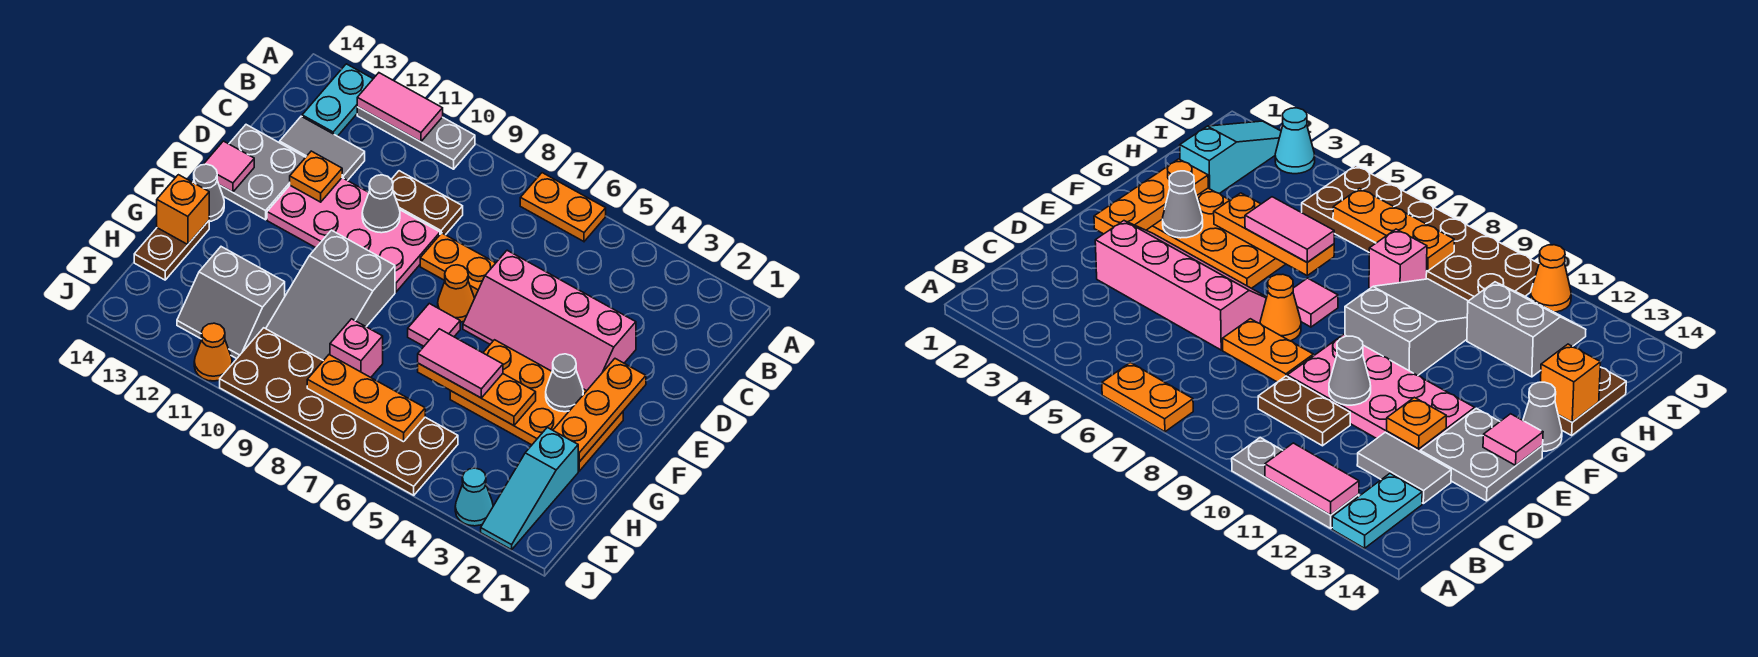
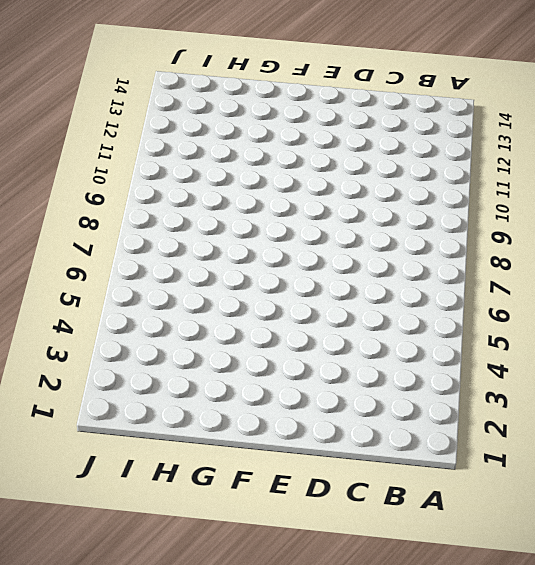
none -> orange plate A6:A7 level 1
none -> grey plate A10:A12 level 1
none -> cyan plate A13:B13 level 1
none -> brown plate C9:C10 level 1

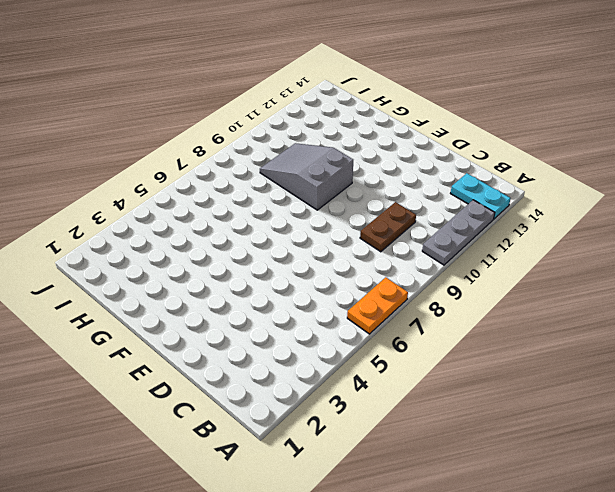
none -> grey tile C12:C13 level 1
none -> pink slope D3:E6 level 1 top D
none -> orange plate D7:D8 level 1
none -> pink plate D9:E12 level 1

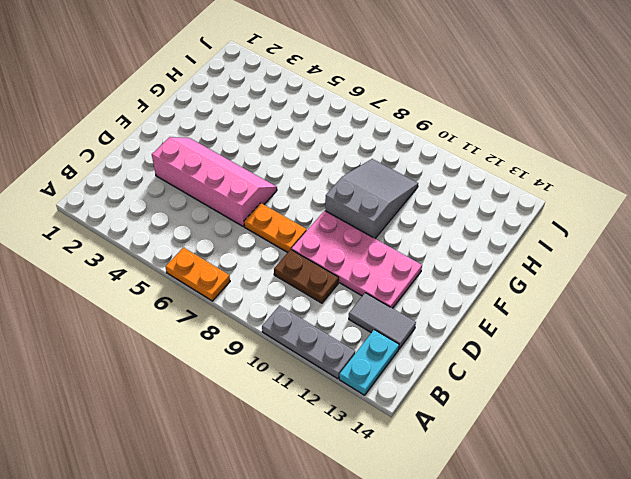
none -> grey plate D13:E14 level 1
none -> orange cone E7 level 1
none -> orange plate F2:G5 level 1
none -> pink tile F7 level 1

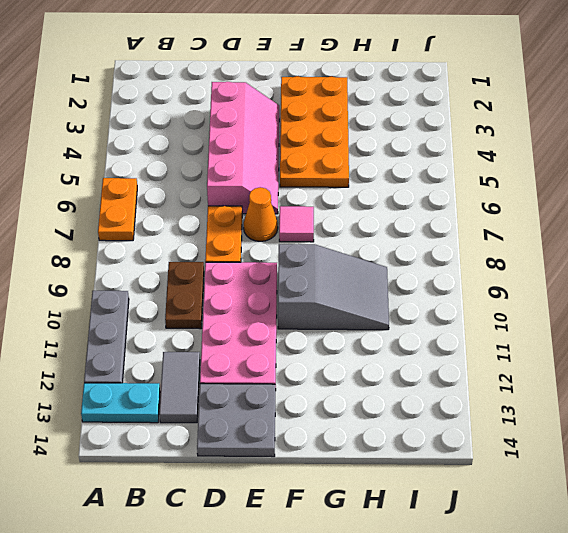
none -> grey cone F14 level 1
none -> brown plate G14:H14 level 1
none -> cyan slope H2:J2 level 1 top H
none -> pink brick H8 level 1

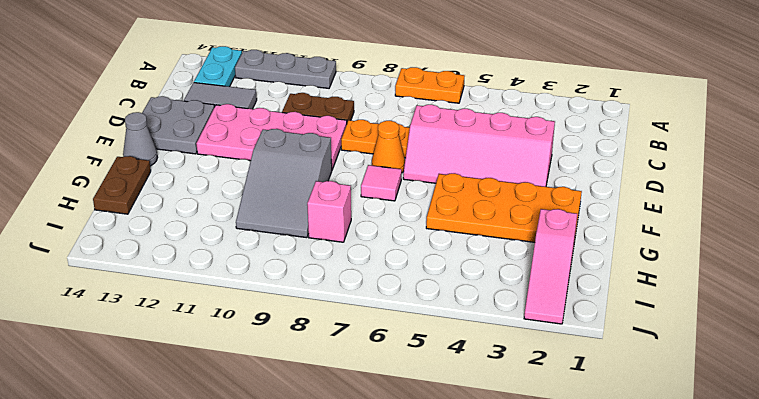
pink slope H2:J2 level 1 top H -> cyan slope H2:J2 level 1 top H
none -> grey slope H11:I12 level 1 top H
none -> brown plate I5:J10 level 1
none -> cyan cone J3 level 1
none -> orange cone J11 level 1

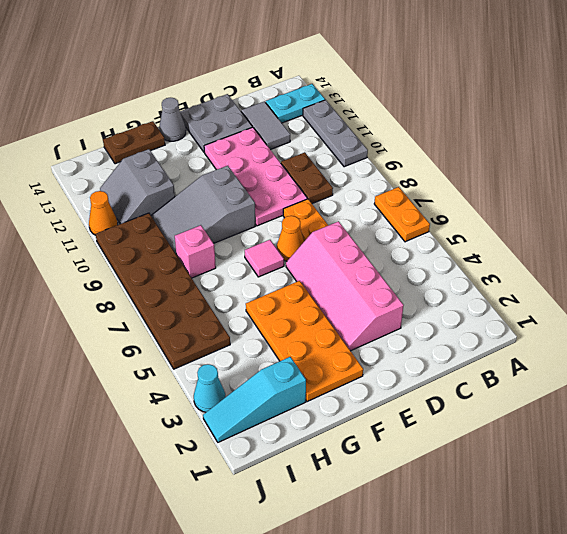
none -> pink tile A11:A12 level 2
none -> grey cone D10 level 2
none -> orange plate D12 level 2
none -> orange plate E2:G2 level 2

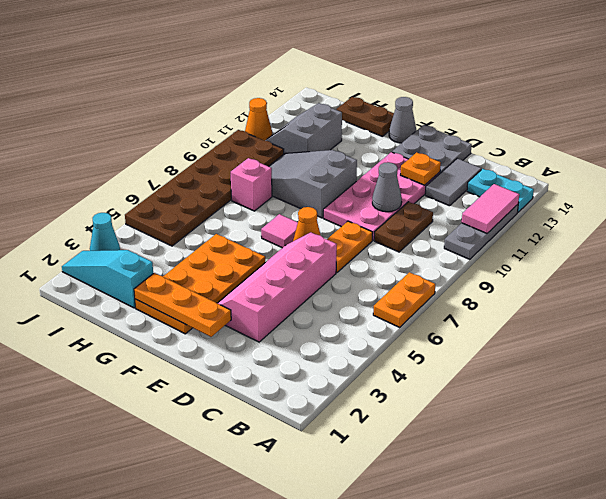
none -> pink tile E14 level 2
none -> grey cone F3 level 2
none -> orange plate G4:G6 level 2
none -> orange brick G14 level 2

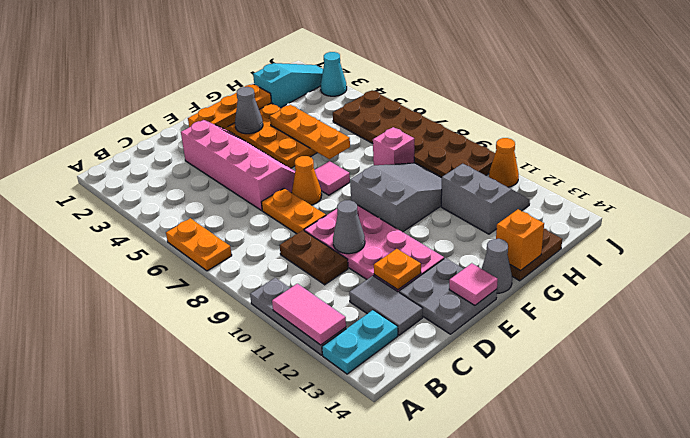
none -> orange plate I6:I8 level 2
none -> pink tile G5:G6 level 3

